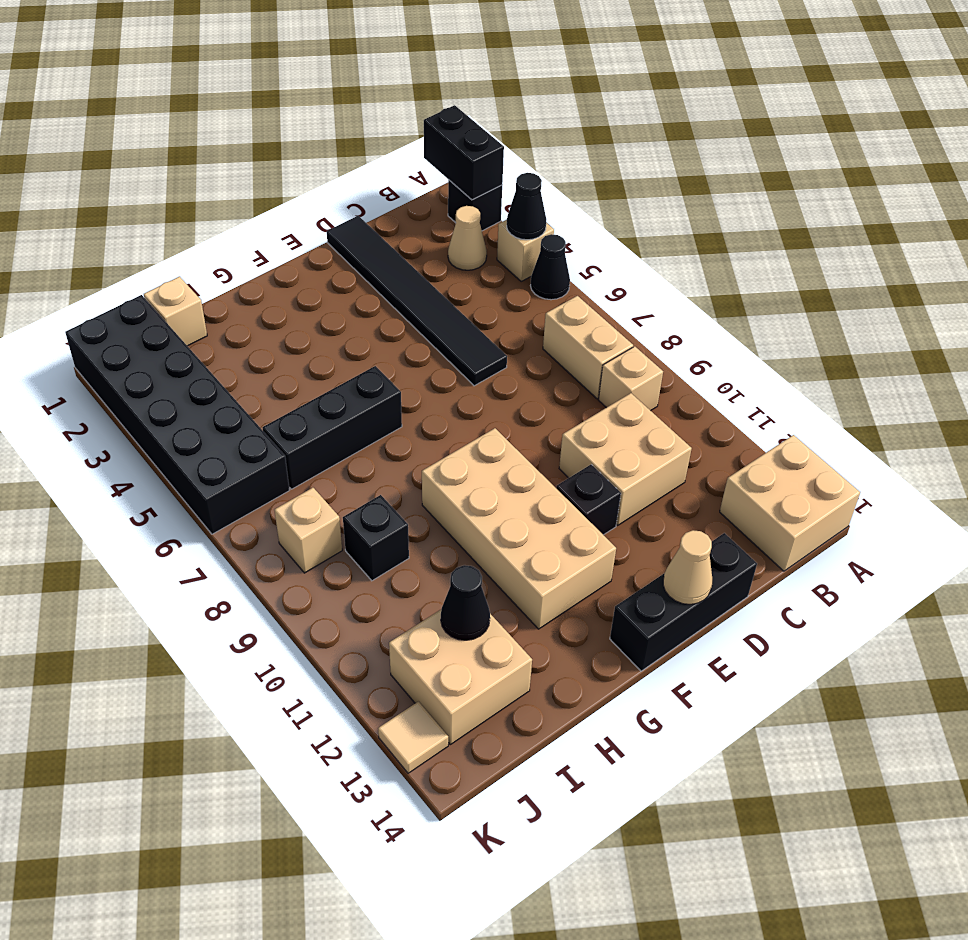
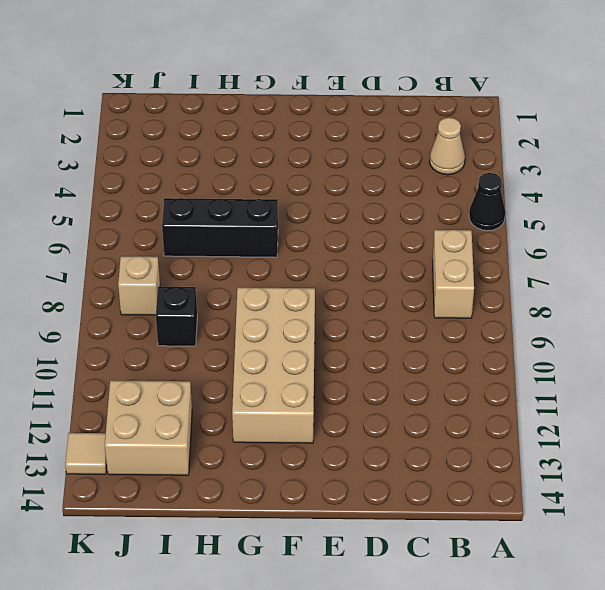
none -> black brick A2 level 1
none -> tan brick A4 level 1
none -> tan brick A13:B14 level 1

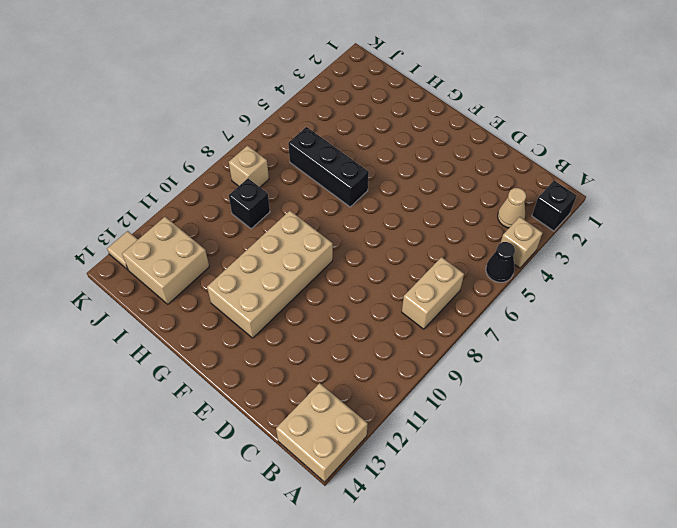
none -> tan brick B9 level 1
none -> tan brick C10:D11 level 1
none -> black tile D1:D6 level 1

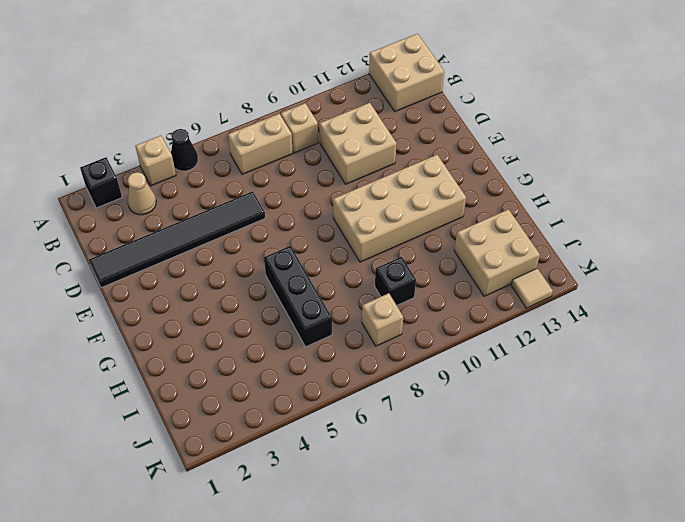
none -> black brick D14:F14 level 1
none -> black brick E11 level 1
none -> tan brick I1 level 1

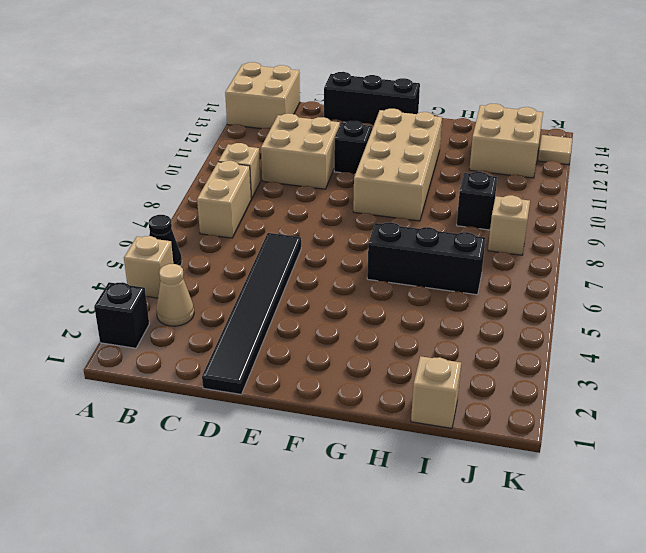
none -> black brick J1:K6 level 1
none -> black brick A1:A2 level 2
none -> black cone A4 level 2

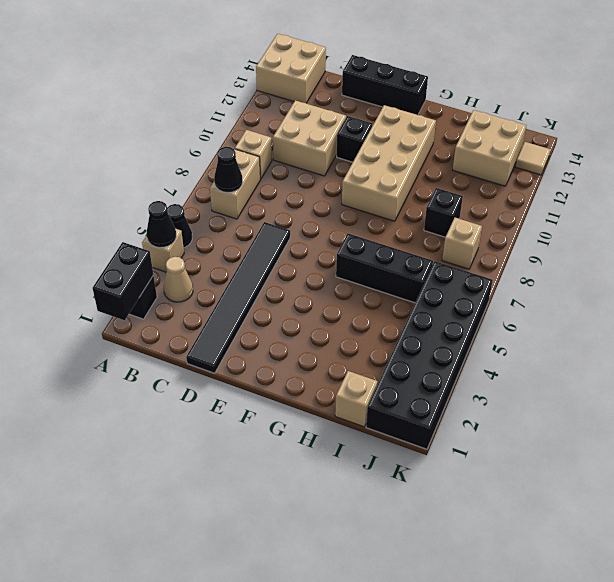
black cone B7 level 2 -> black cone I12 level 2
none -> tan cone E14 level 2

